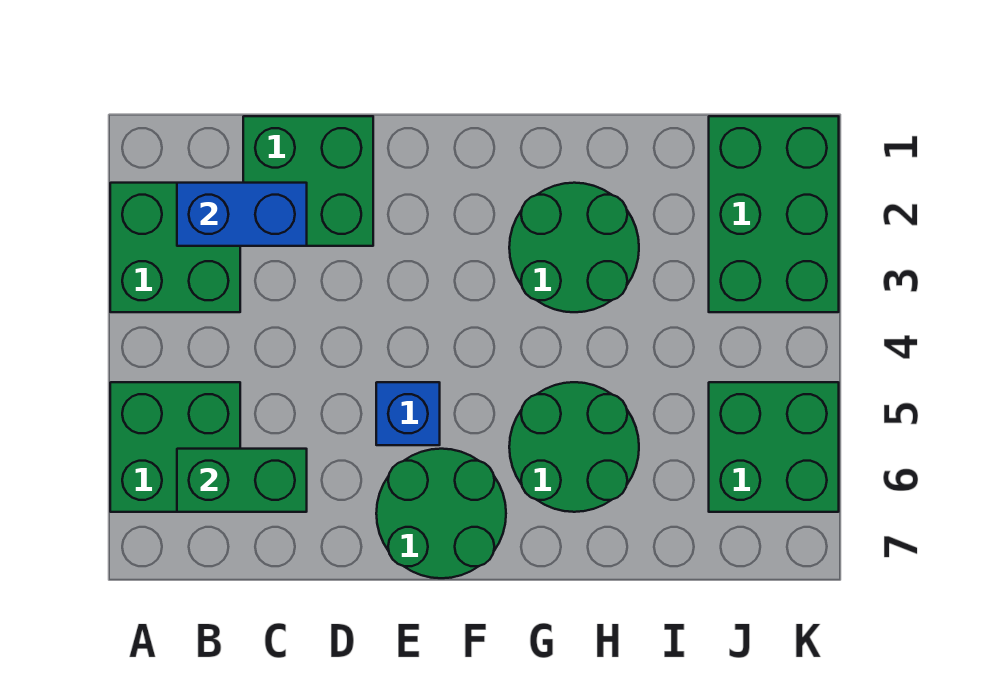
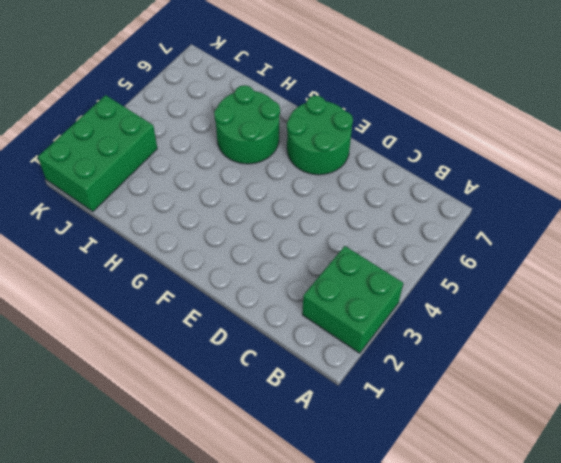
none -> green brick A5:B6 level 1
none -> green brick C1:D2 level 1

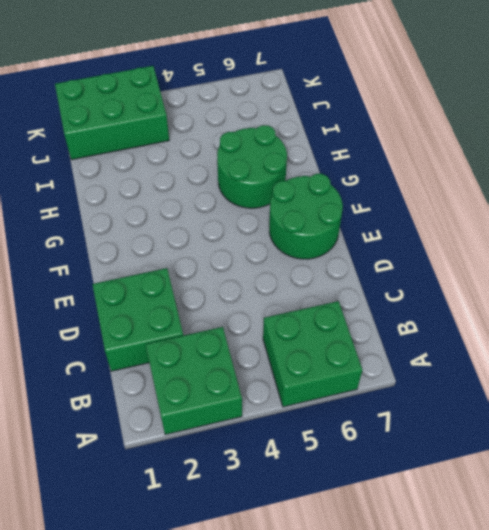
none -> blue brick E5 level 1
none -> green round brick G2:H3 level 1

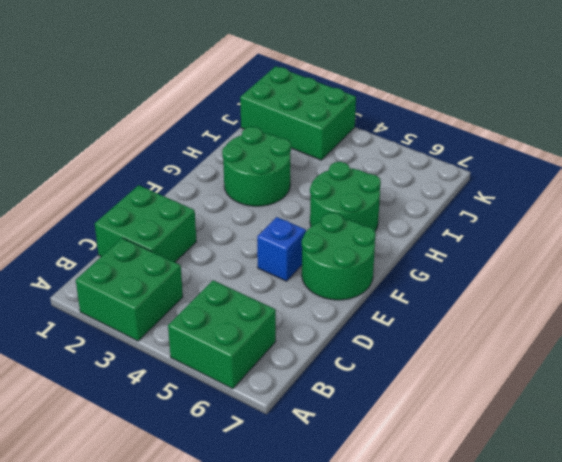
none -> green brick J5:K6 level 1
none -> blue brick B2:C2 level 2

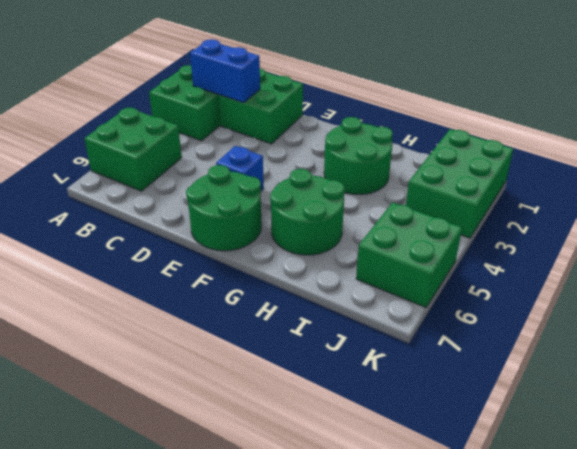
none -> green brick B6:C6 level 2

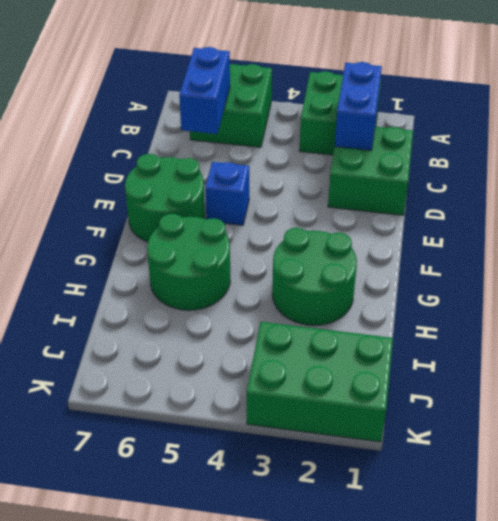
blue brick B6:C6 level 2 -> green brick B6:C6 level 2
none -> green brick J5:K6 level 1

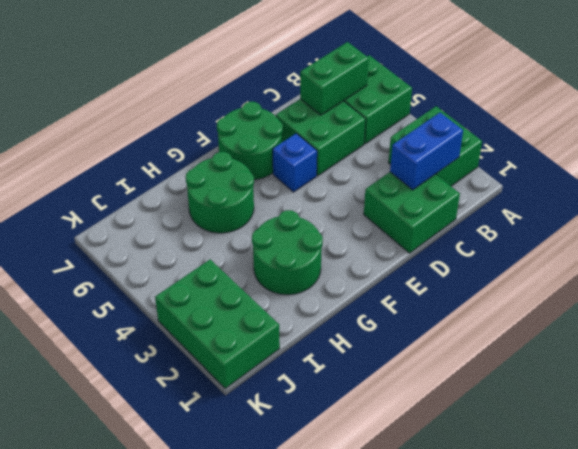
green brick C5:D6 level 1 -> green brick J5:K6 level 1

